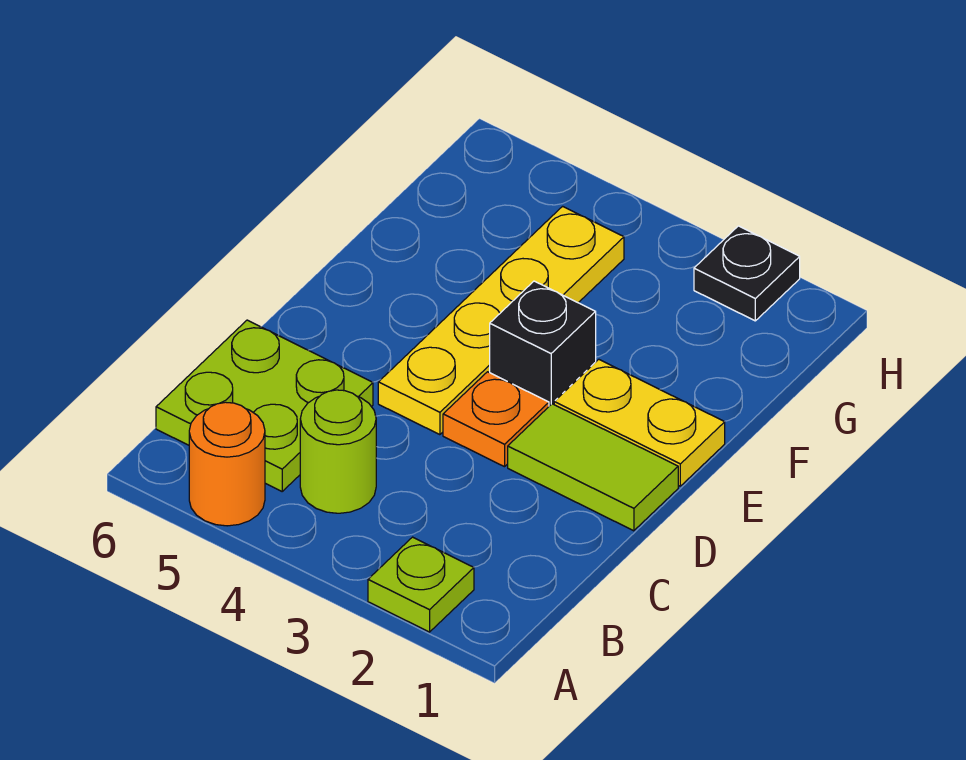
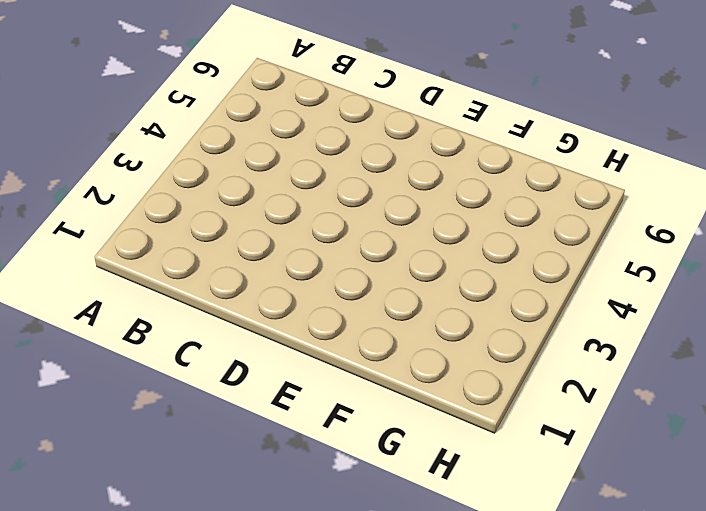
none -> lime plate A2 level 1
none -> orange round brick A5 level 1

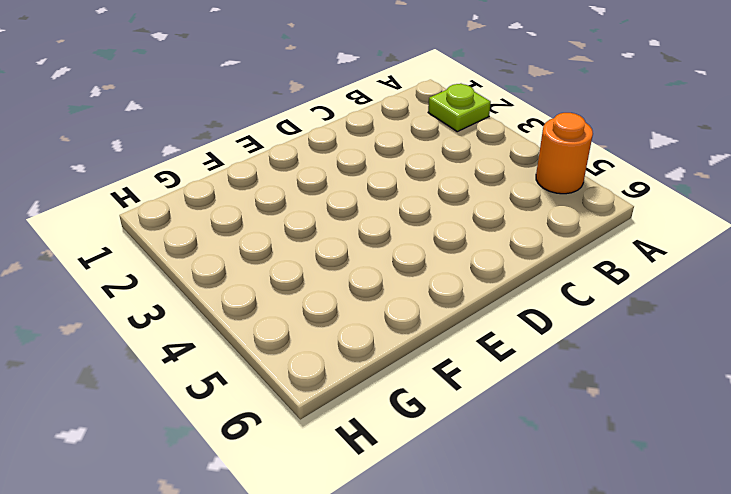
none -> lime round brick B4 level 1
none -> lime plate B5:C6 level 1

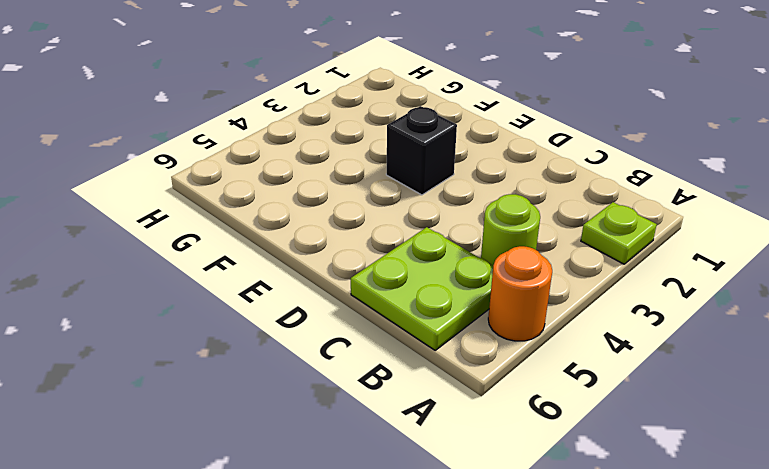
none -> lime tile D1:D2 level 1
none -> orange plate D3 level 1

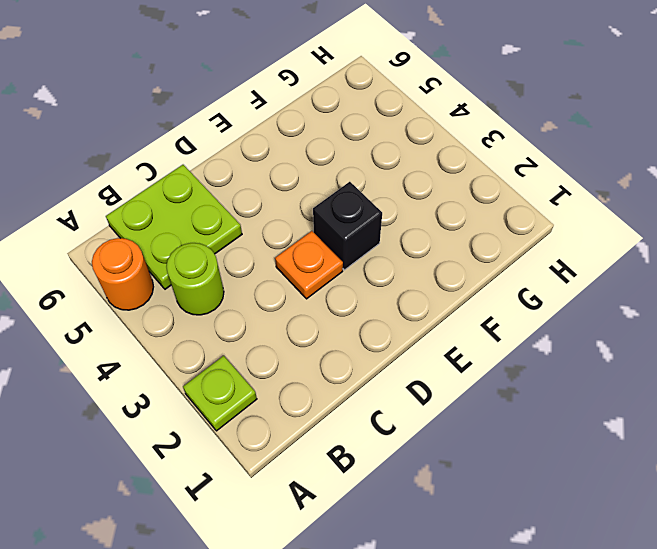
none -> lime tile D1:D2 level 1
none -> yellow plate D4:G4 level 1

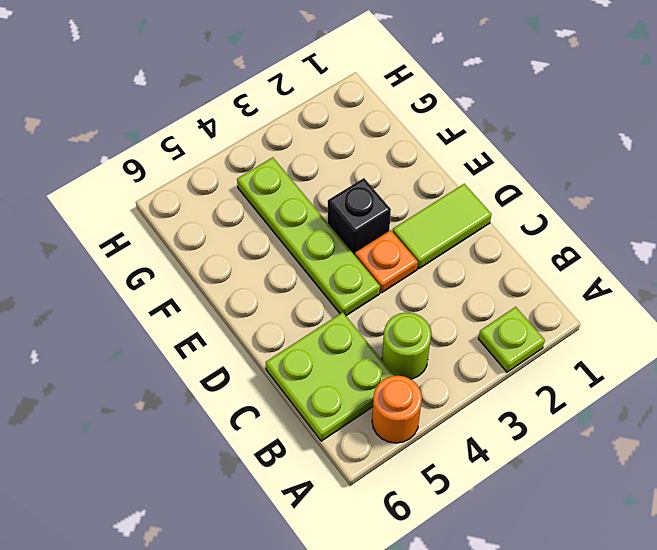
lime plate D4:G4 level 1 -> yellow plate D4:G4 level 1
none -> yellow plate E1:E2 level 1
none -> black plate H2 level 1

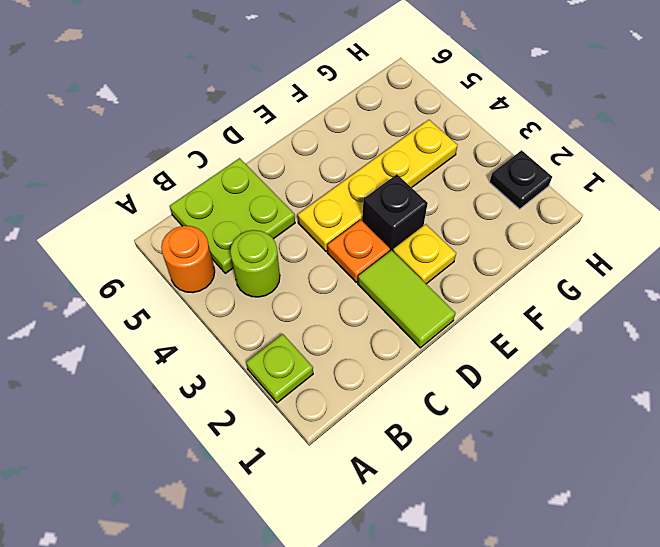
yellow plate E2 level 1 -> yellow plate E1:E2 level 1

